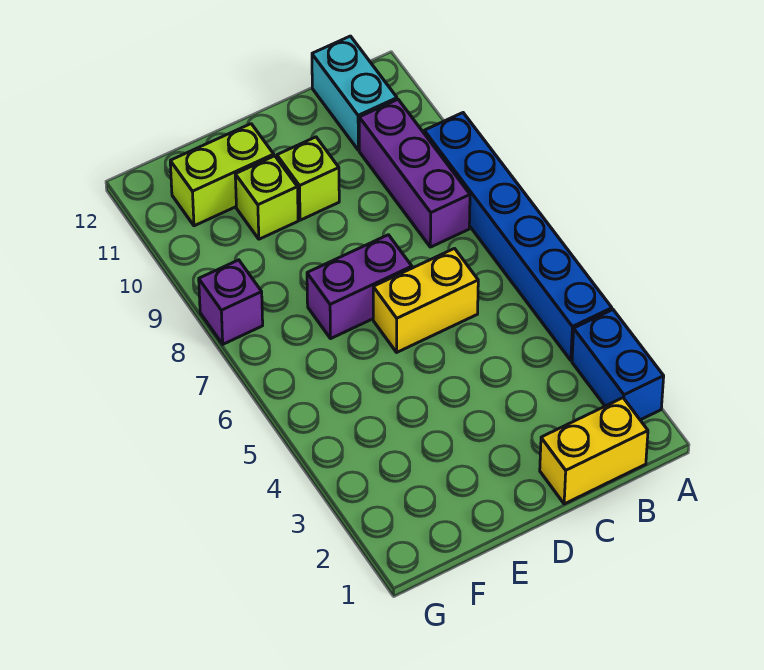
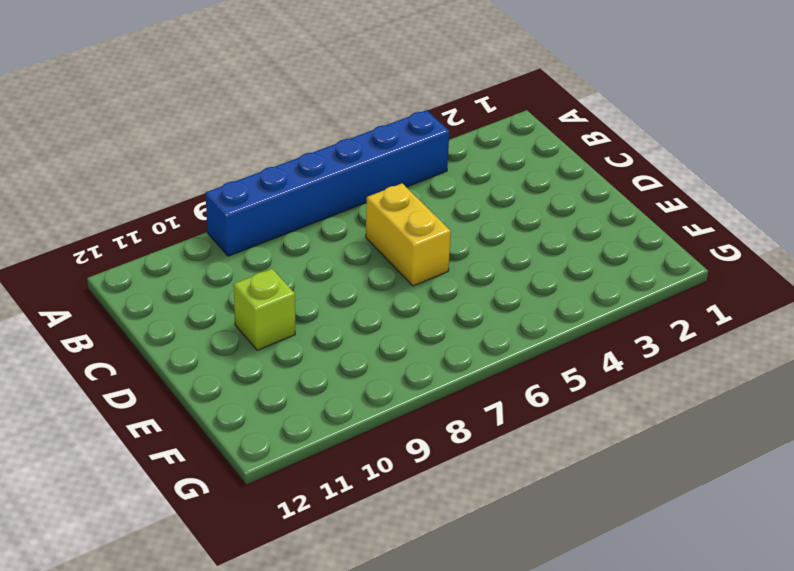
none -> blue brick A2:A3 level 1
none -> yellow brick B1:C1 level 1

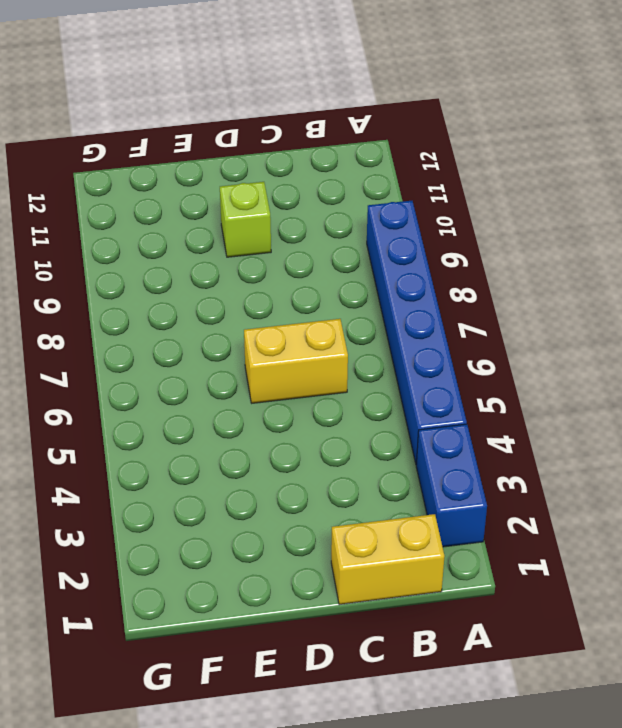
none -> purple brick B8:B10 level 1
none -> cyan brick B11:B12 level 1

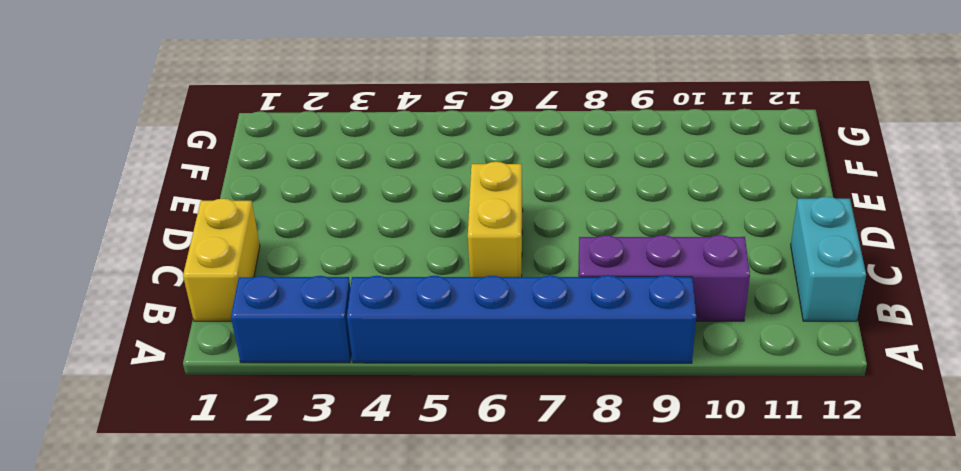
cyan brick B12:C12 level 1 -> cyan brick B11:B12 level 1
none -> purple brick D7:E7 level 1
none -> lime brick D10 level 1

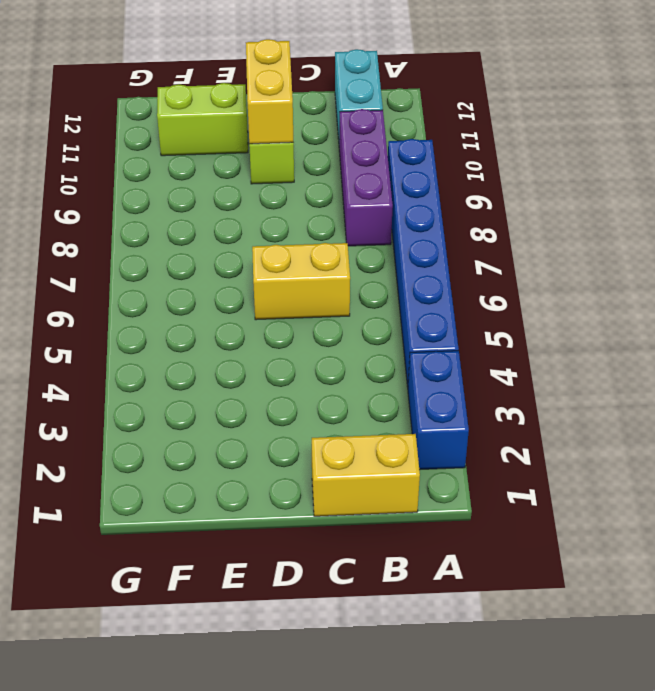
yellow brick D10:D11 level 2 -> none
none -> purple brick D7:E7 level 1
none -> lime brick E10 level 1

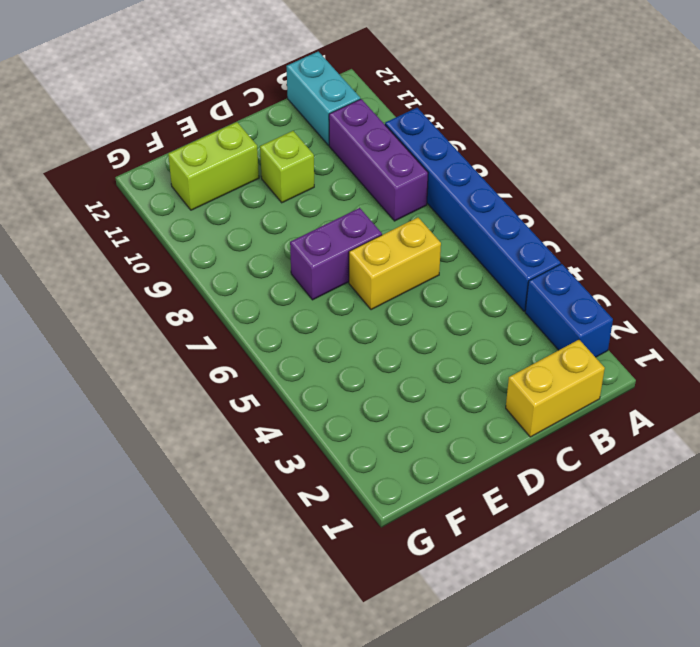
none -> lime brick E10 level 1
none -> purple brick G8 level 1

